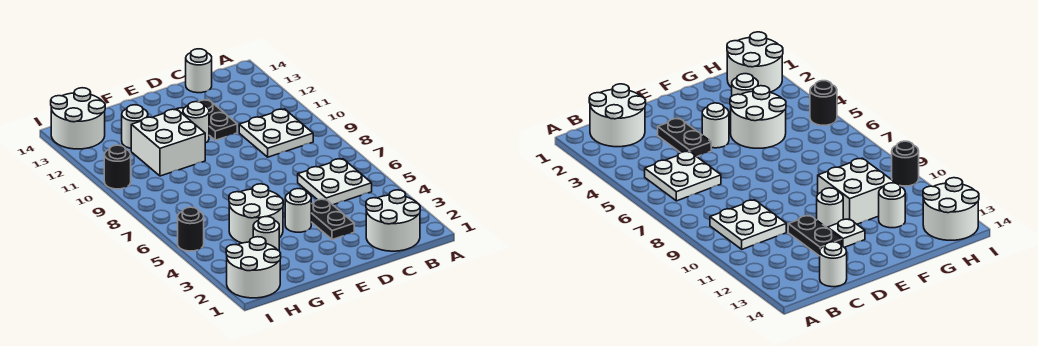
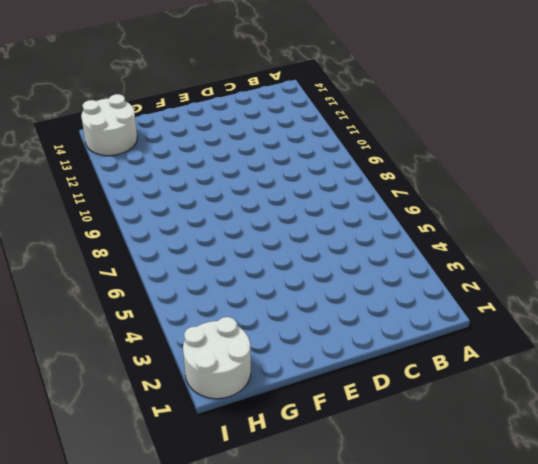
none -> white round brick B1:C2 level 1
none -> white plate B5:C6 level 1
none -> white plate B9:C10 level 1

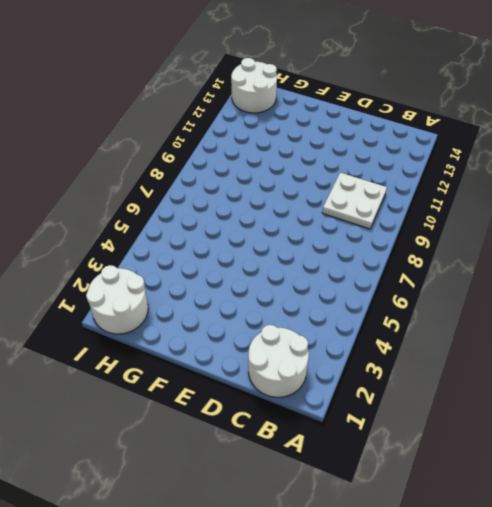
none -> white plate B5:C6 level 1
none -> white round brick C14 level 1
none -> black plate D3:D4 level 1

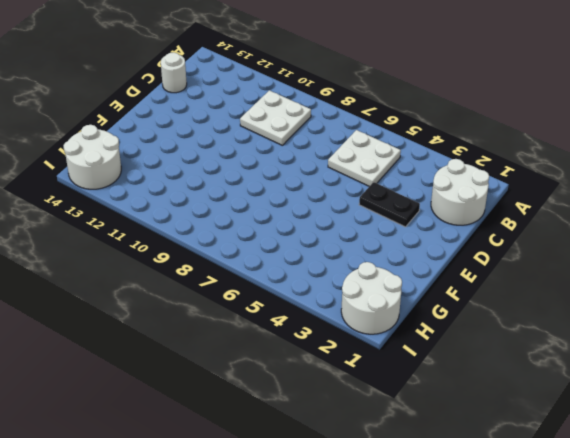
none -> black plate D11:D12 level 1
none -> white round brick E4 level 1
none -> white round brick E11 level 1

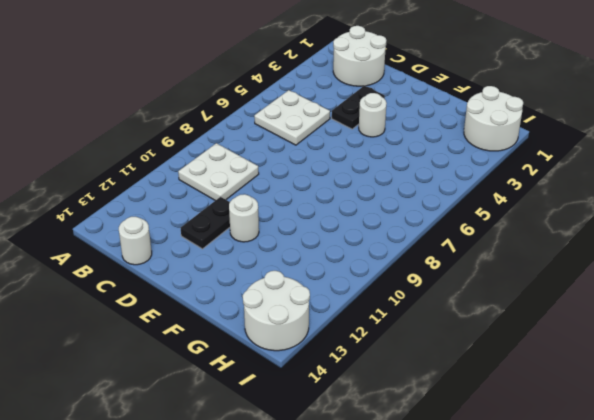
none -> white plate E12 level 1
none -> white round brick F4:G5 level 1
none -> white brick F10:G11 level 1

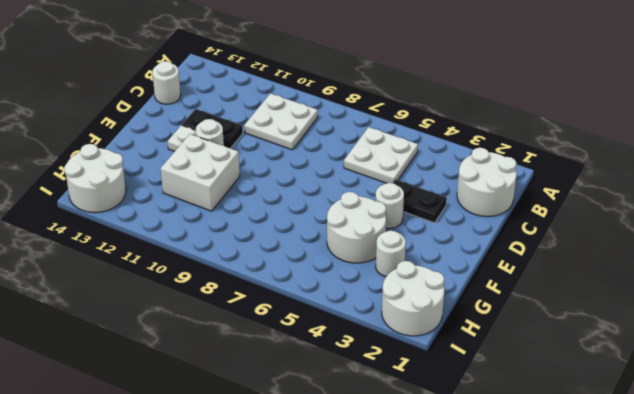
none -> white round brick G12 level 1
none -> black round brick I5 level 1
none -> black round brick I10 level 1

